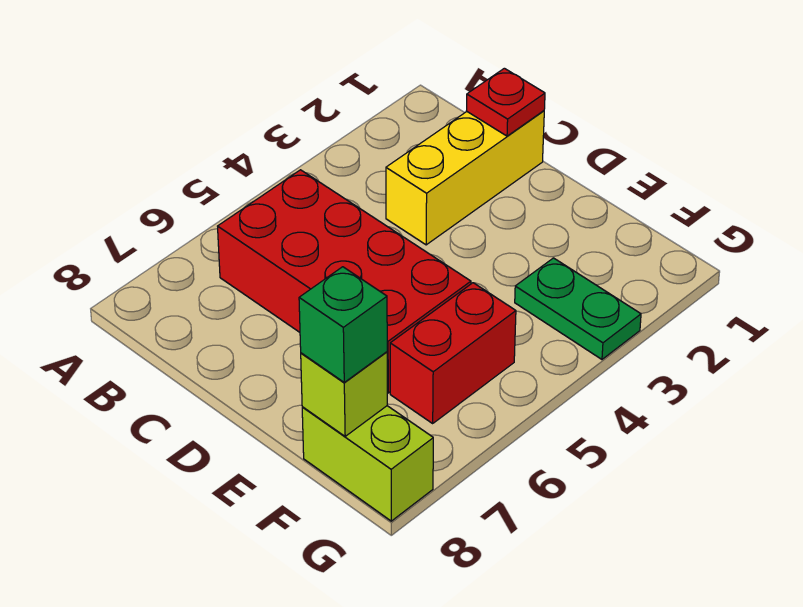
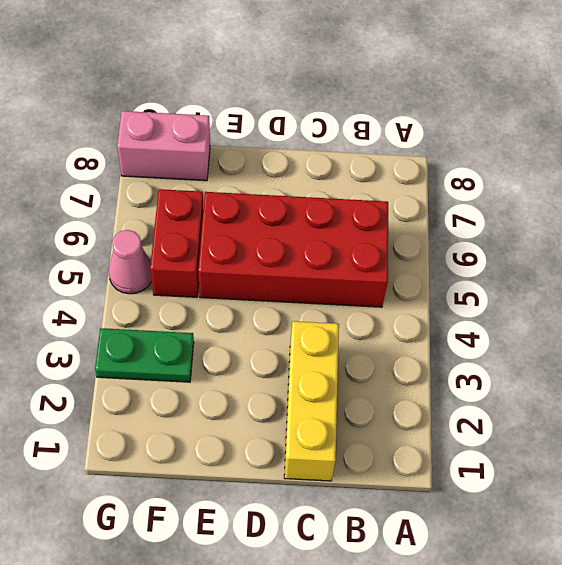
pink brick F8:G8 level 1 -> lime brick F8:G8 level 1
pink cone G5 level 1 -> none
none -> red plate C1 level 2
none -> lime brick F8 level 2

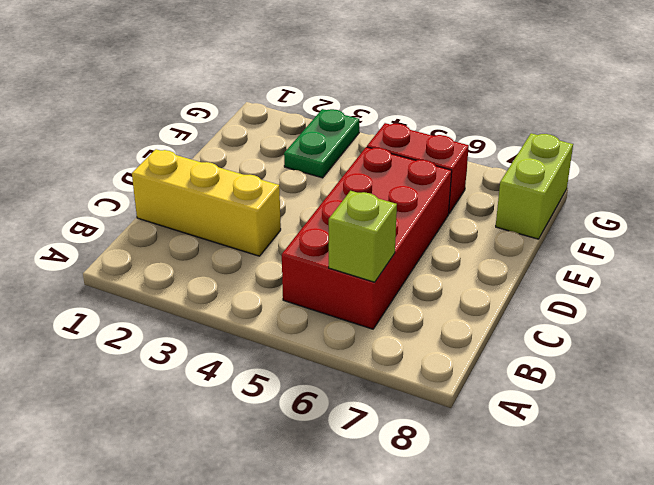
lime brick B6 level 2 -> lime brick F8 level 2
none -> red plate C1 level 2
none -> green brick F8 level 3

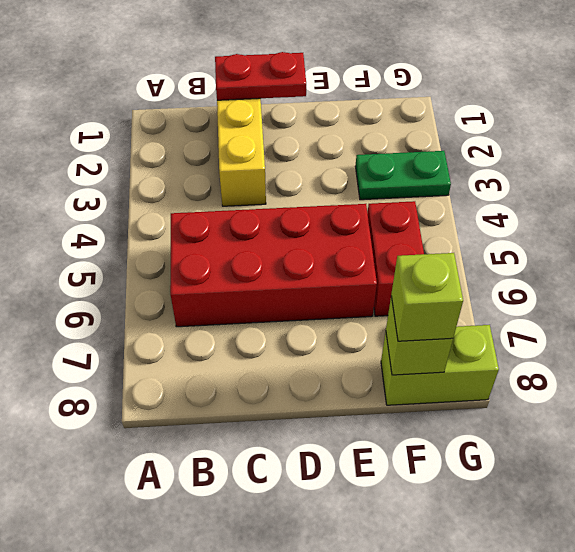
red plate C1:D1 level 2 -> red plate C1 level 2
lime brick F8 level 3 -> green brick F8 level 3

